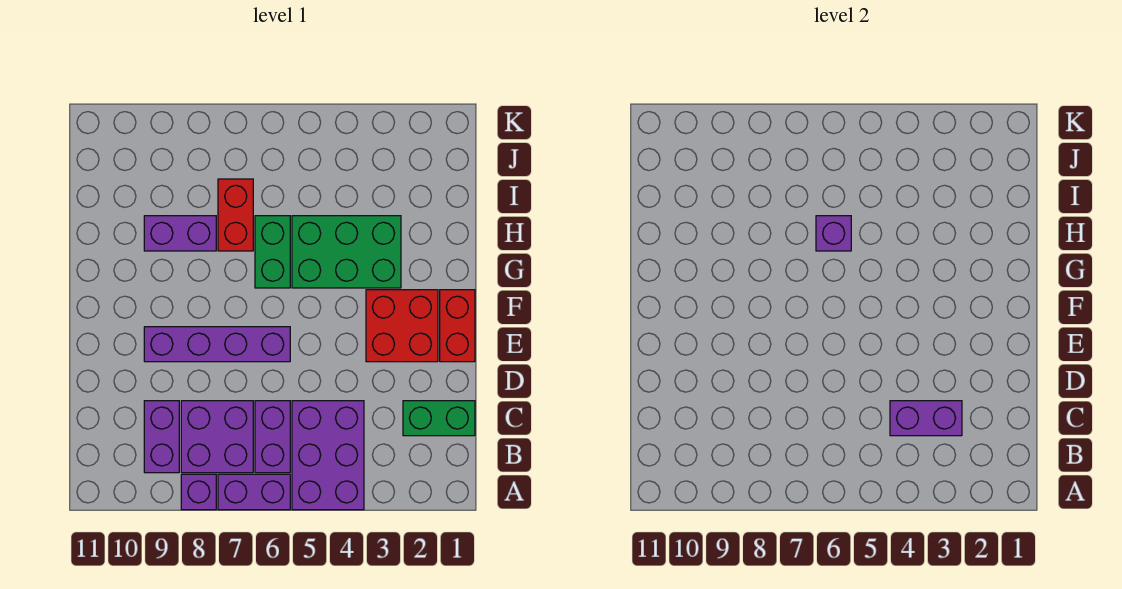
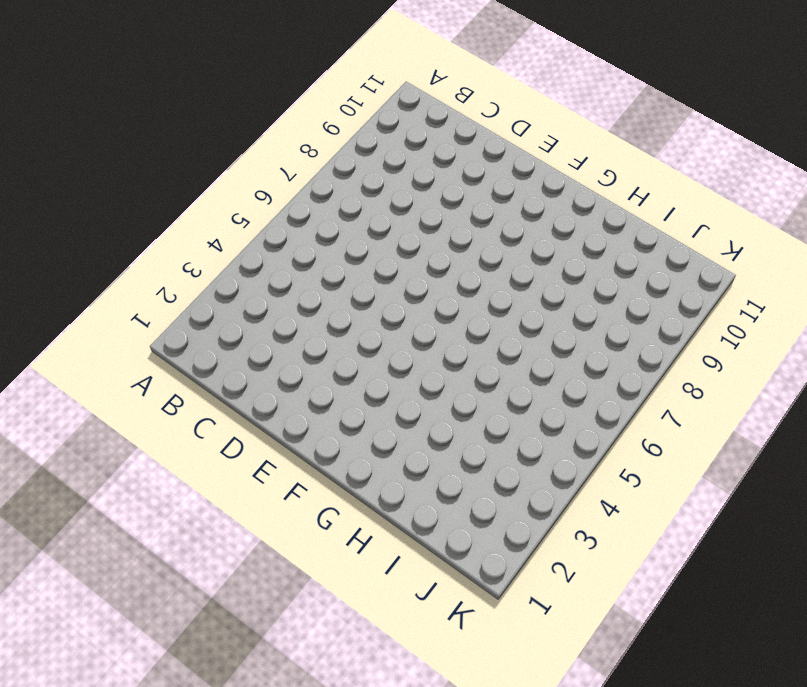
none -> purple brick A4:C5 level 1
none -> purple brick A6:A7 level 1
none -> purple brick A8 level 1

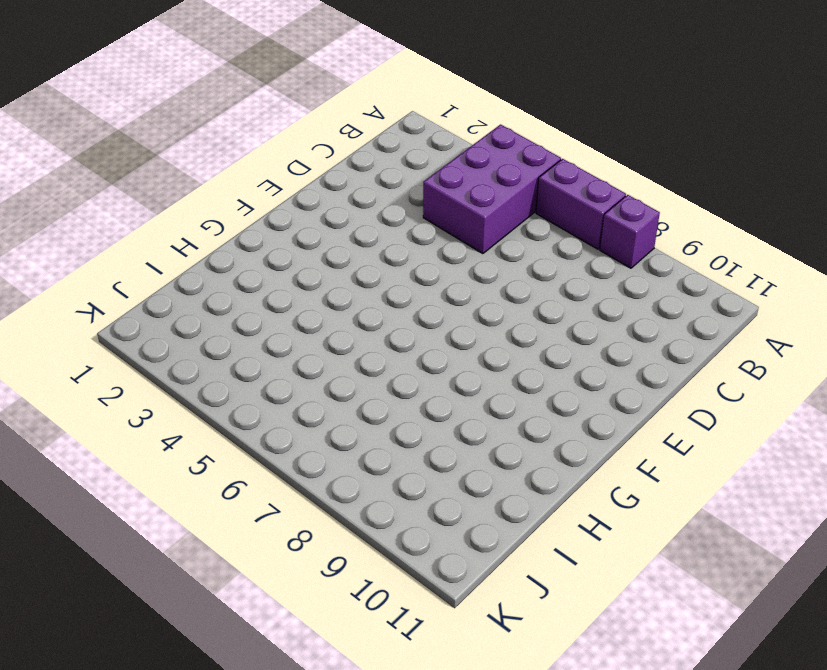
none -> purple brick B6:C6 level 1
none -> purple brick B7:C8 level 1
none -> purple brick B9:C9 level 1

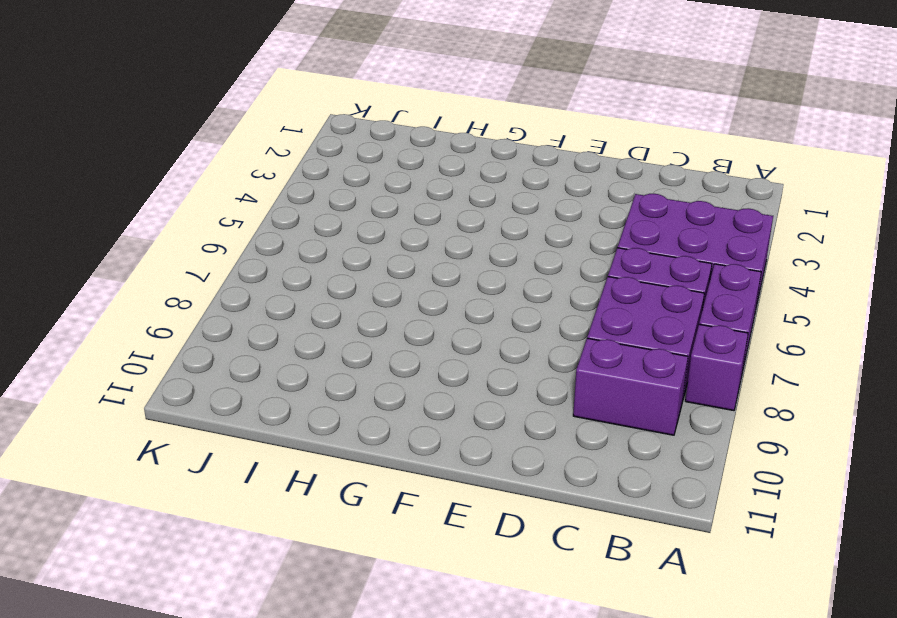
none -> green brick C1:C2 level 1
none -> red brick E1:F1 level 1
none -> red brick E2:F3 level 1

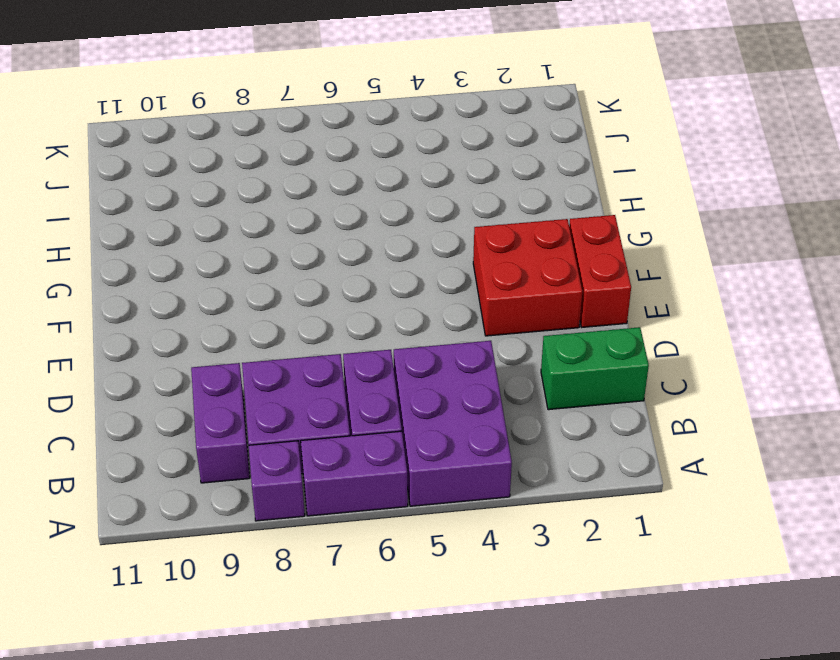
none -> purple brick E6:E9 level 1
none -> green brick G3:H5 level 1
none -> green brick G6:H6 level 1

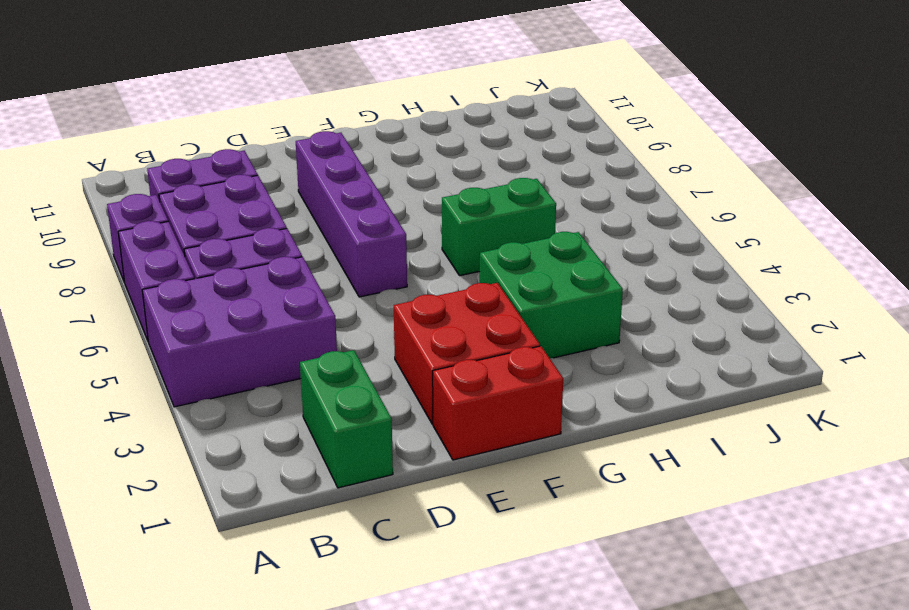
green brick G3:H4 level 1 -> green brick G3:H5 level 1
none -> red brick H7:I7 level 1
none -> purple brick H8:H9 level 1
none -> purple brick C3:C4 level 2

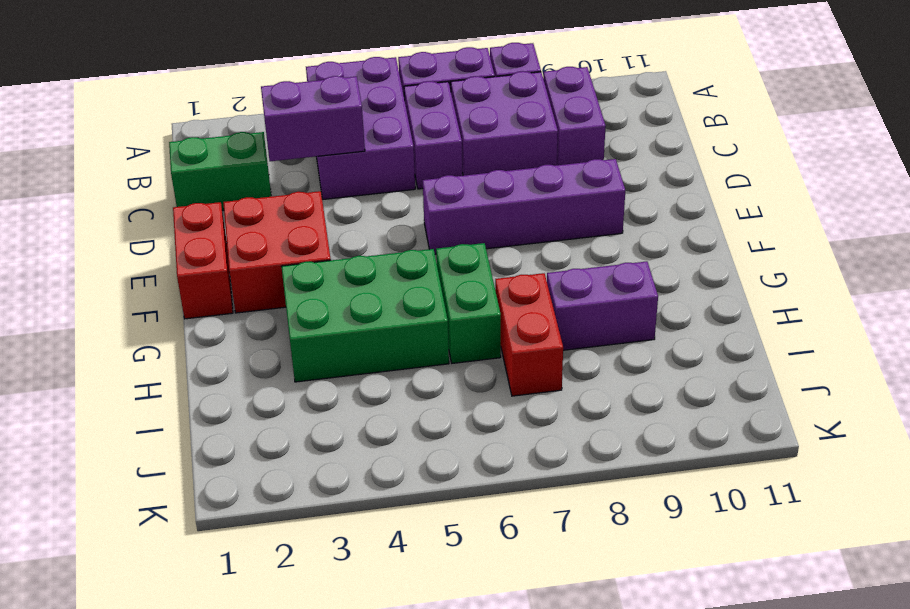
none -> purple brick H6 level 2

